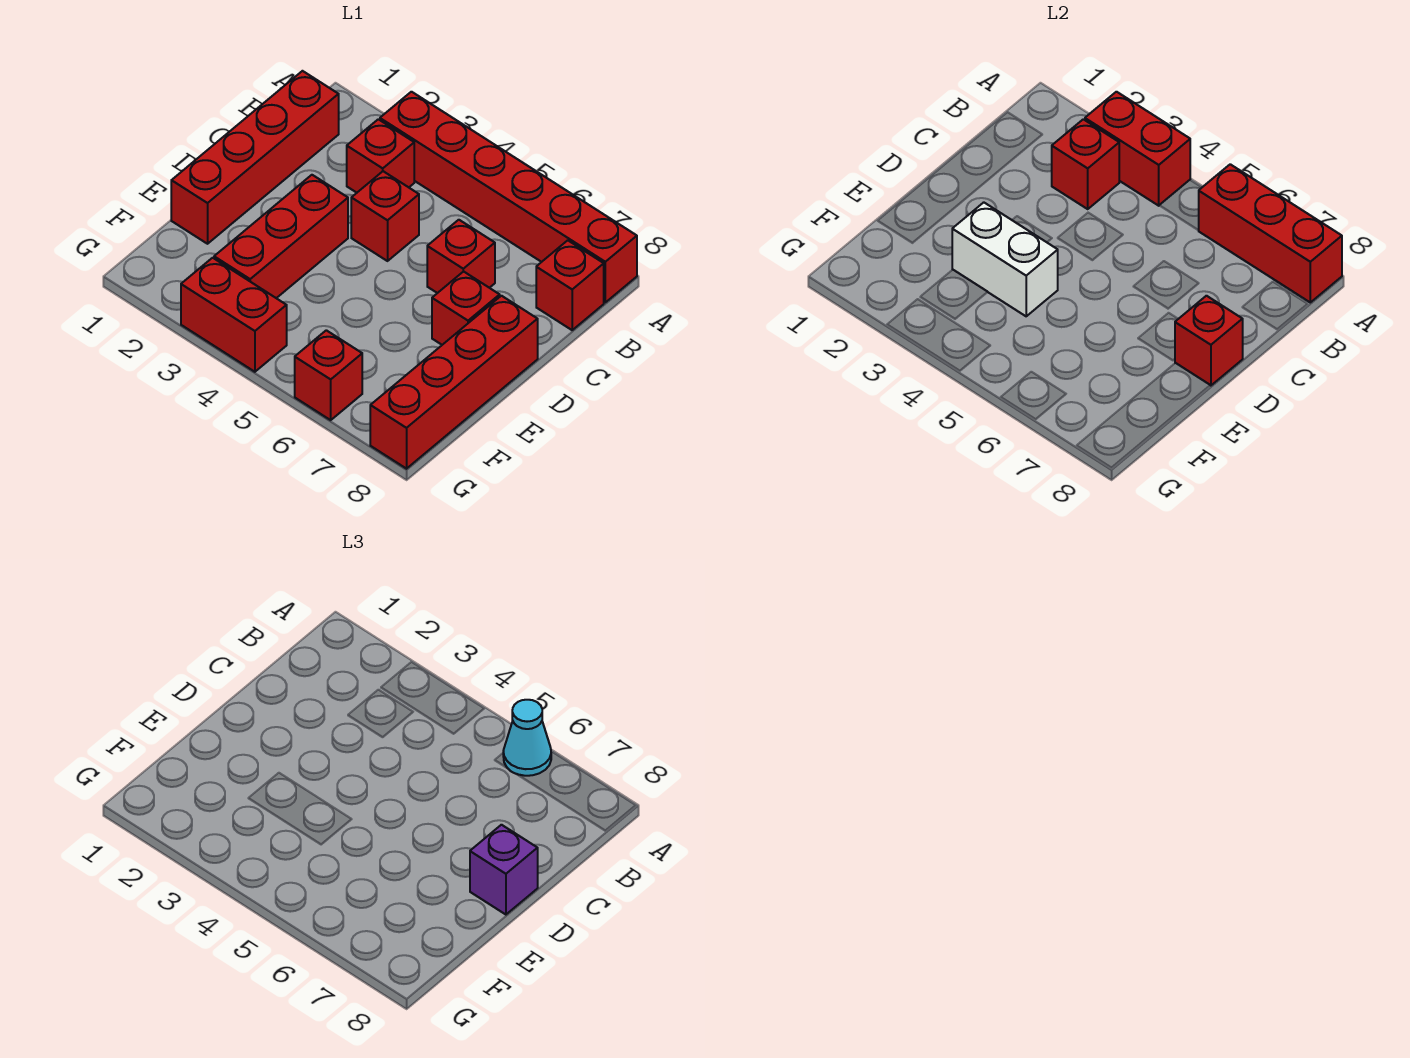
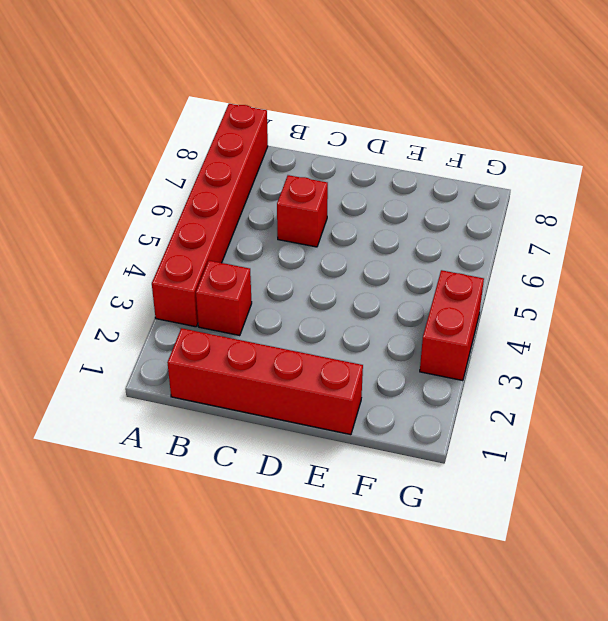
none -> red brick B8 level 1
none -> red brick C4 level 1
none -> red brick D3:F3 level 1

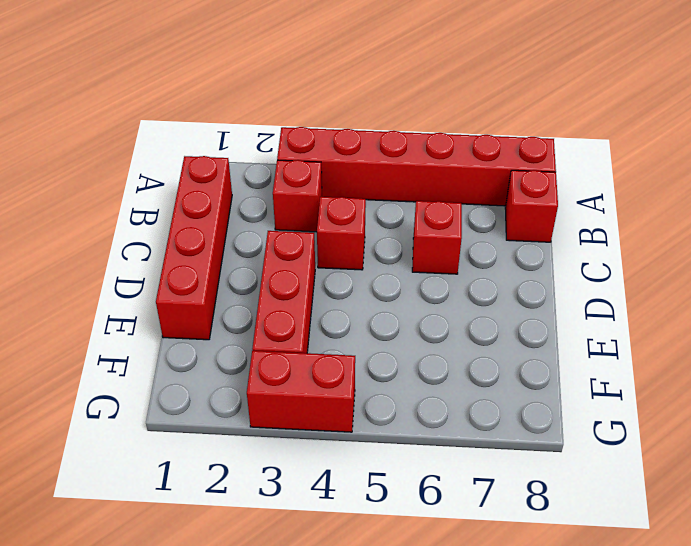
none -> red brick D7 level 1
none -> red brick D8:G8 level 1
none -> red brick G6 level 1

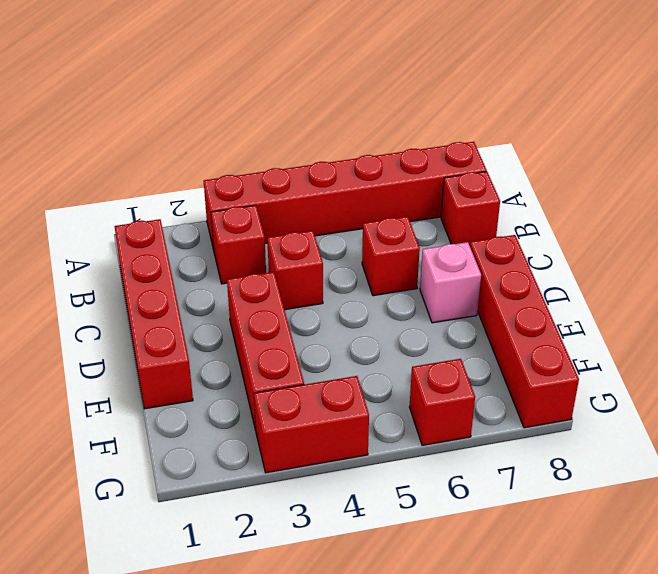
pink brick D7 level 1 -> red brick D7 level 1
none -> red brick A3:A4 level 2
none -> red brick A6:A8 level 2
none -> red brick B3 level 2

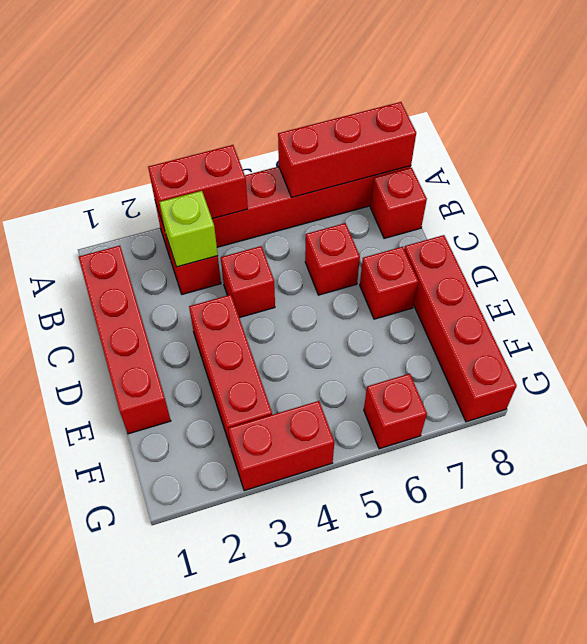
lime brick B3 level 2 -> red brick B3 level 2
none -> red brick D8 level 2
none -> white brick E3:E4 level 2
none -> cyan cone A6 level 3

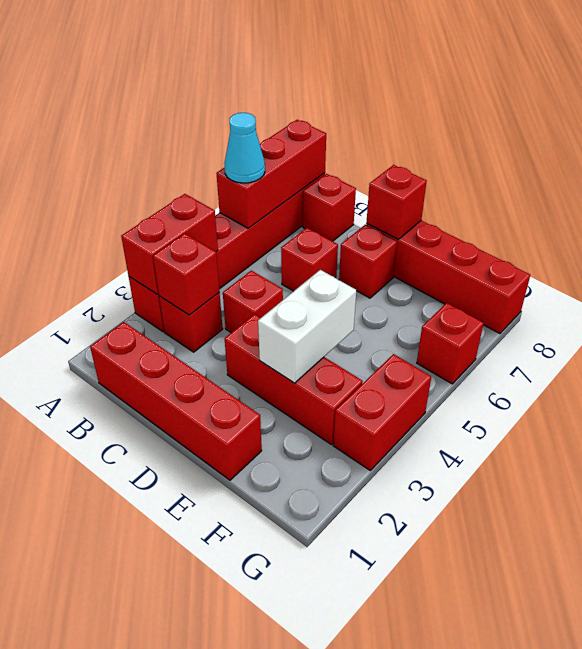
none -> purple brick D8 level 3

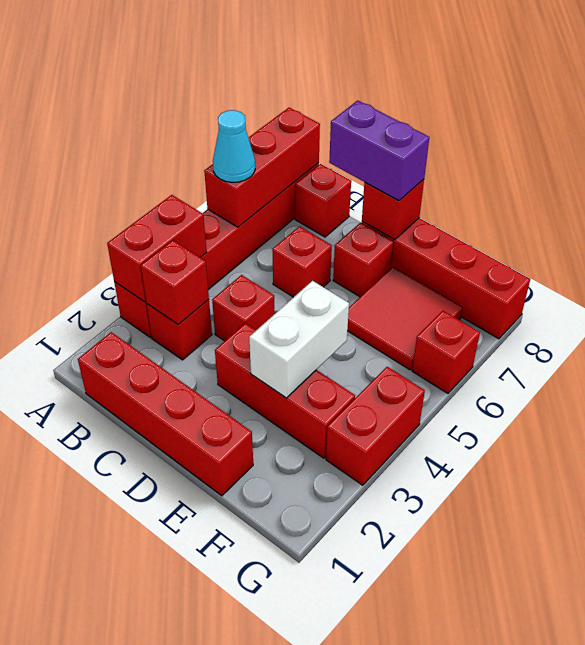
purple brick C8:D8 level 3 -> purple brick D8 level 3
red tile E6:F7 level 1 -> none

